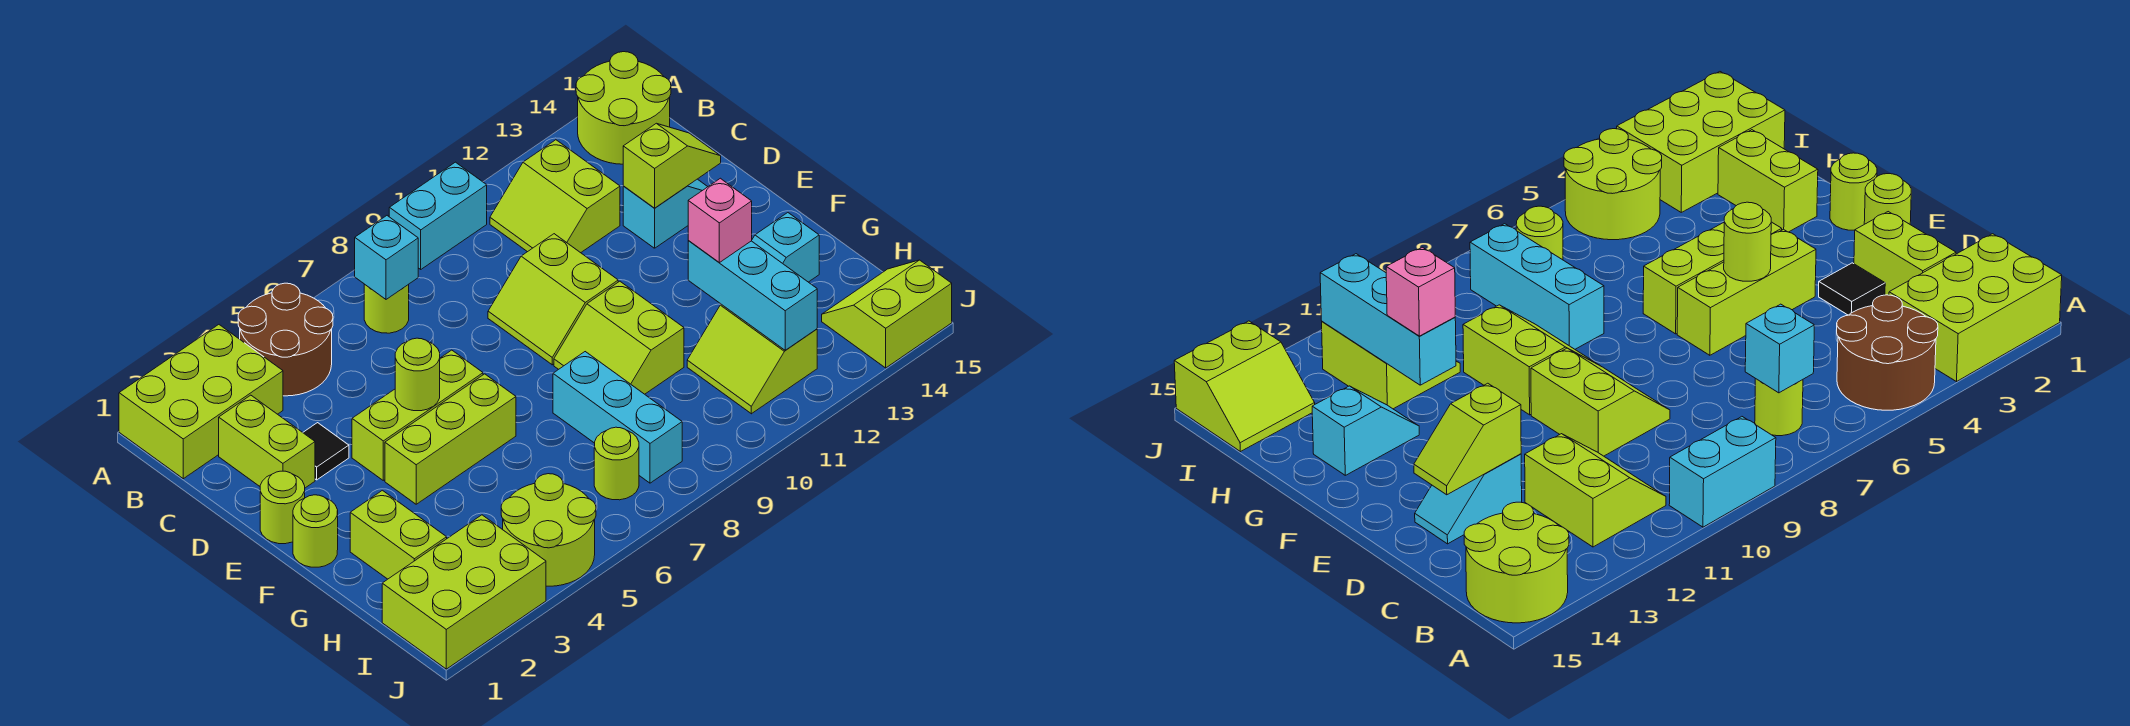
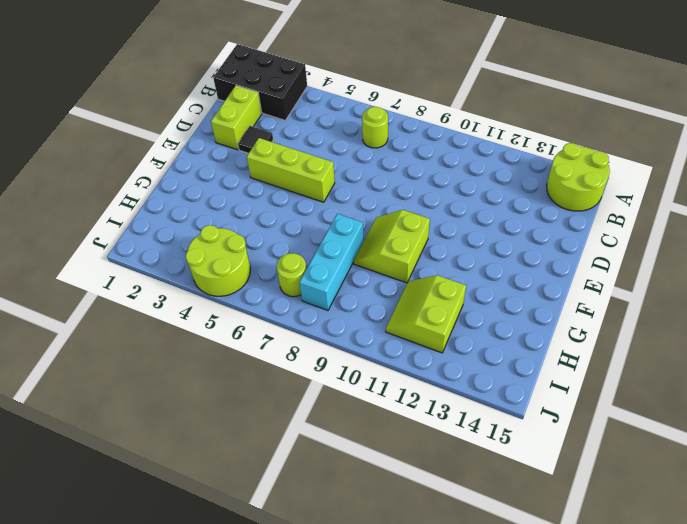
black brick A1:B3 level 1 -> lime brick A1:B3 level 1
none -> brown round brick A4:B5 level 1
none -> cyan brick A9:A10 level 1
none -> lime slope B11:C12 level 1 top 12

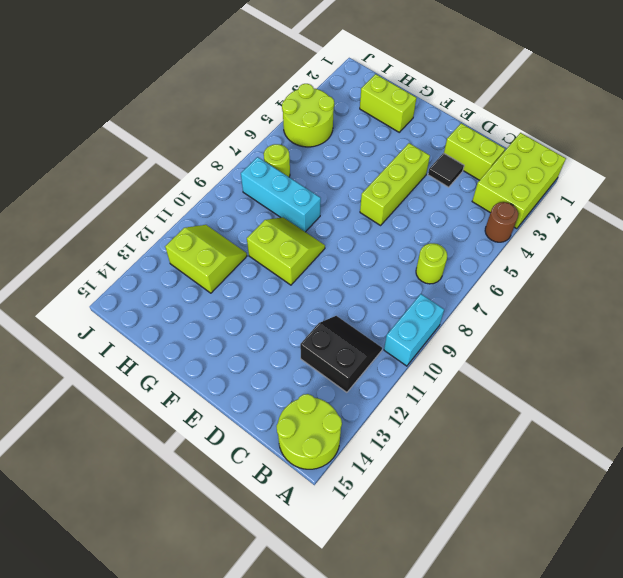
brown round brick A4 level 1 -> brown round brick A4:B5 level 1
black slope B11:C12 level 1 top 12 -> lime slope B11:C12 level 1 top 12
none -> lime slope D9:E10 level 1 top 10
none -> cyan slope D13:D14 level 1 top 13
none -> lime round brick E1 level 1

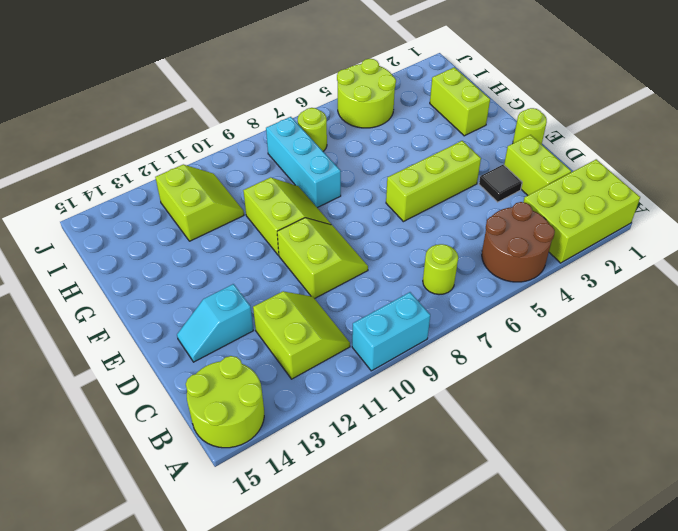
none -> lime round brick F1 level 1
none -> lime brick F4:F6 level 1
none -> cyan slope G13:G14 level 1 top 14

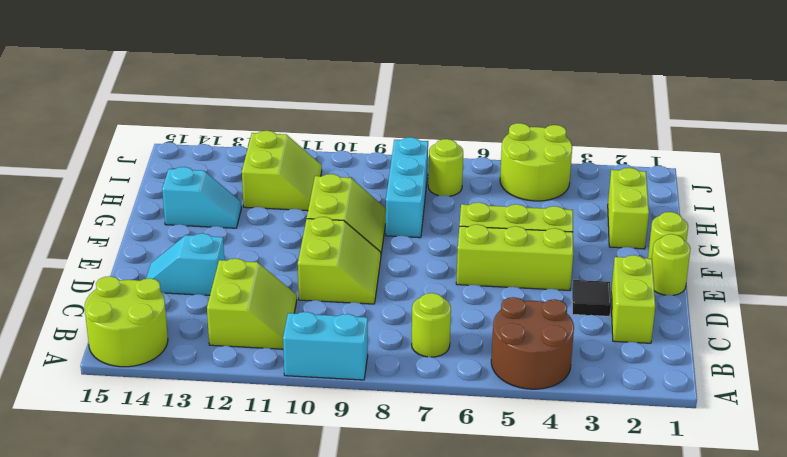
none -> lime brick A1:B3 level 1
none -> lime brick I1:J3 level 1
none -> lime slope I14:J15 level 1 top J

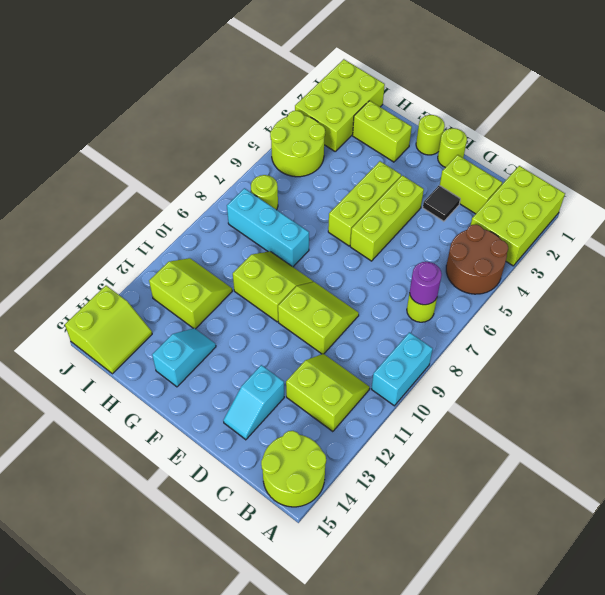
purple round brick B7 level 2 -> cyan brick B7 level 2
none -> lime slope D13:D14 level 2 top 13
none -> lime round brick E5 level 2
none -> cyan brick G12:I12 level 2

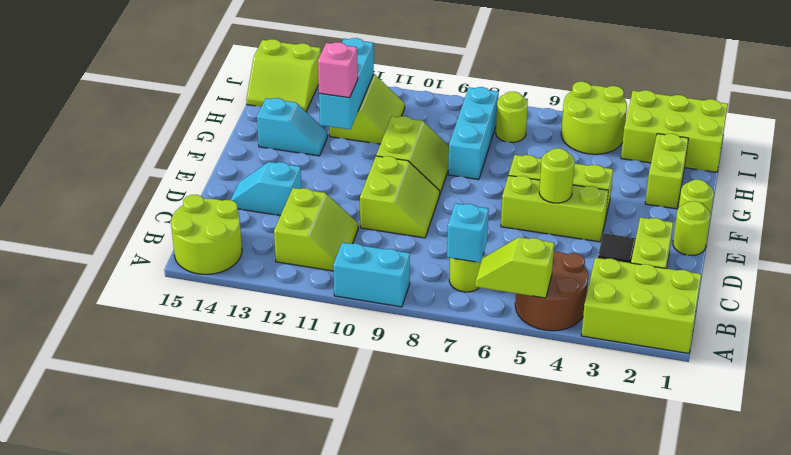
lime slope A5:A6 level 2 top 5 -> lime slope D13:D14 level 2 top 13

